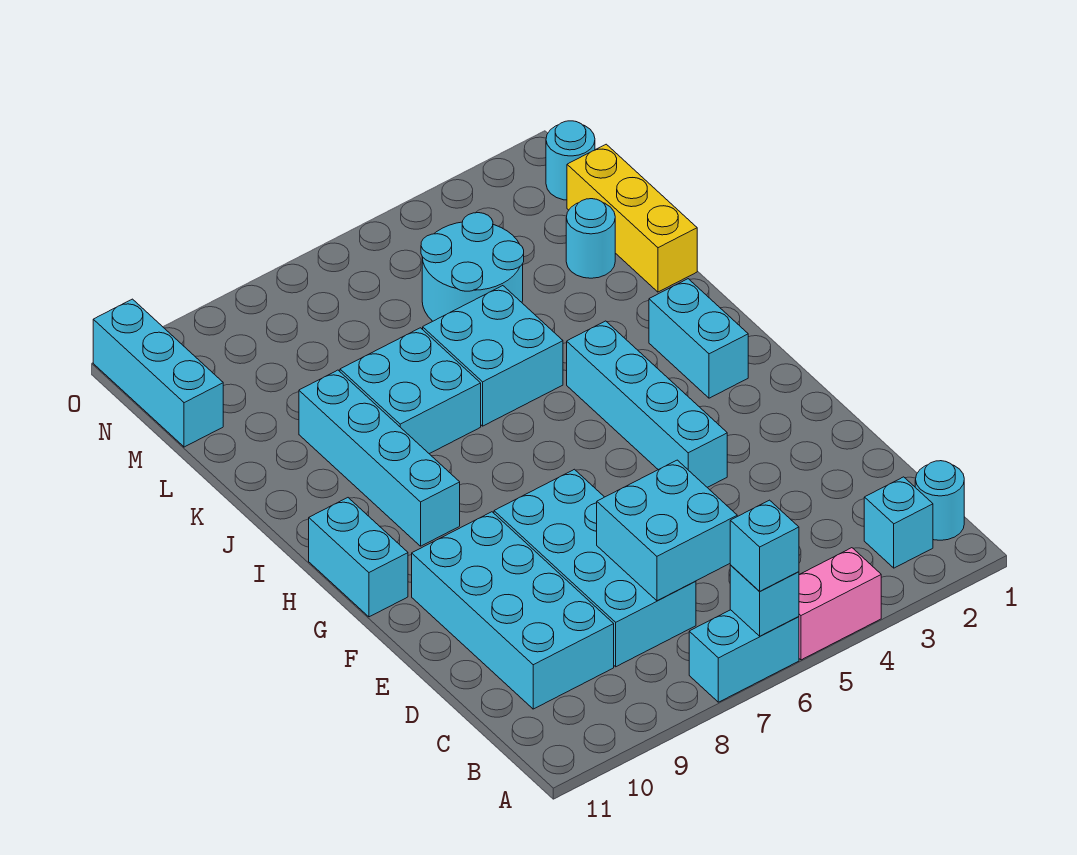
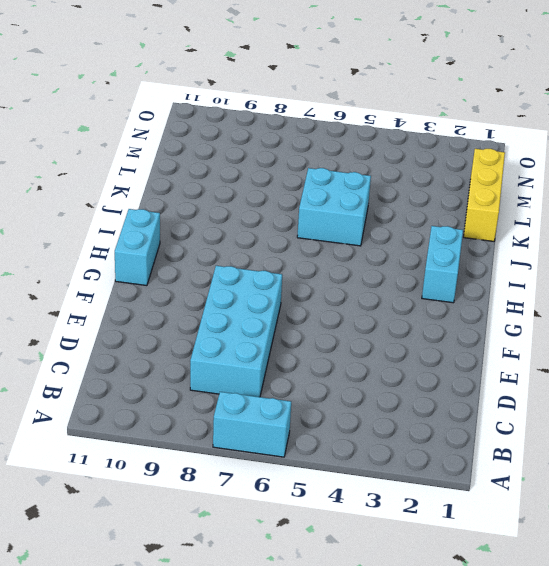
none -> pink brick A4:A5 level 1
none -> cyan round brick B1 level 1
none -> cyan brick B2 level 1

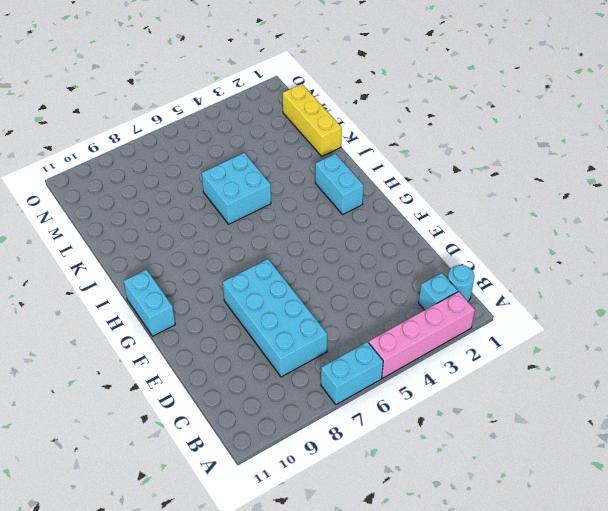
pink brick A2:A5 level 1 -> pink brick A4:A5 level 1
none -> cyan brick C9:F10 level 1
none -> cyan brick F4:I4 level 1
none -> cyan brick H9:K9 level 1

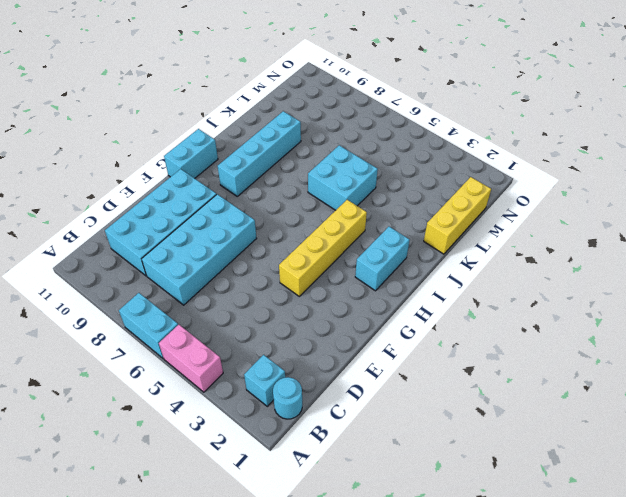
yellow brick F4:I4 level 1 -> cyan brick F4:I4 level 1
none -> cyan brick J7:K8 level 1
none -> cyan round brick L2 level 1
none -> cyan round brick L4:M5 level 1

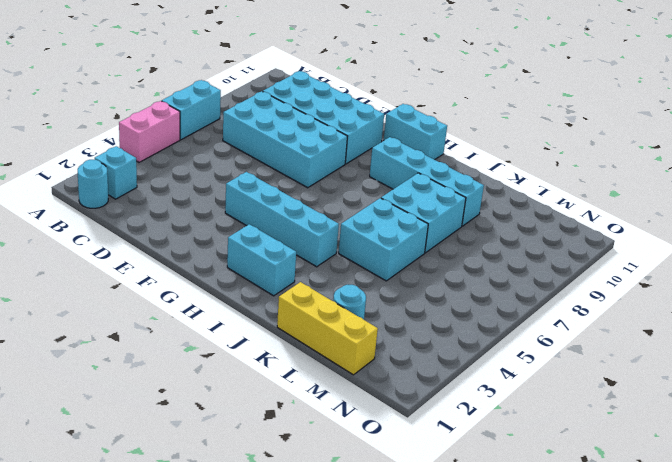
none -> cyan round brick L4:M5 level 1
none -> cyan brick M11:O11 level 1
none -> cyan round brick N1 level 1

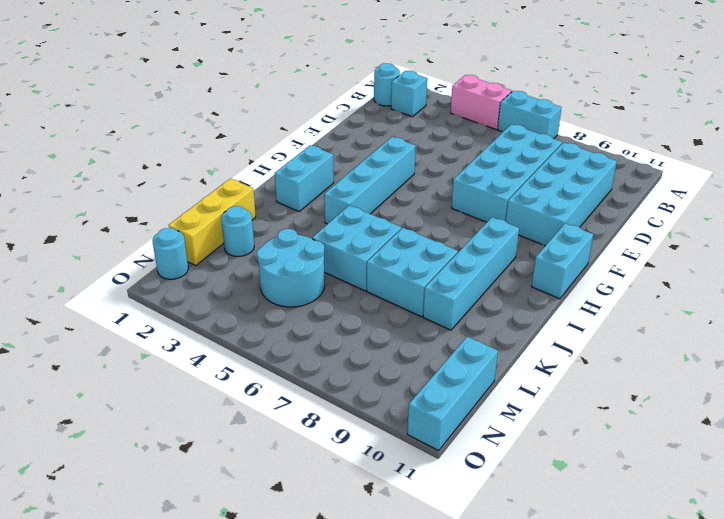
none -> cyan brick A6 level 2
none -> cyan brick C6:D7 level 2
none -> cyan brick A6 level 3

